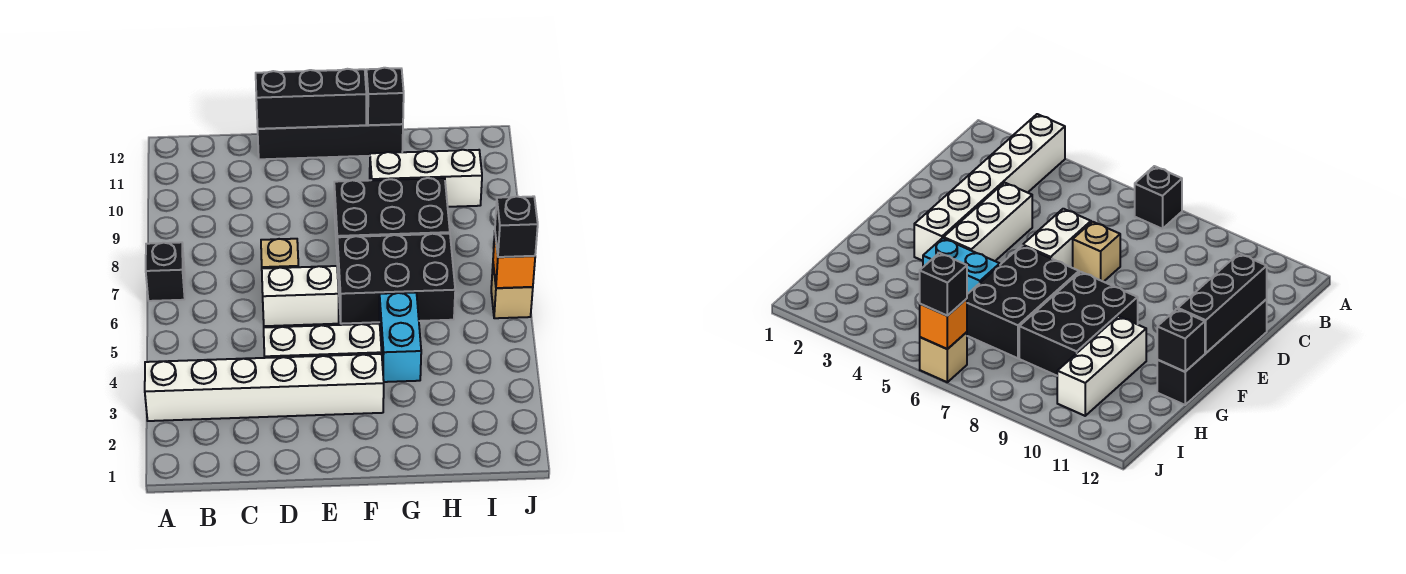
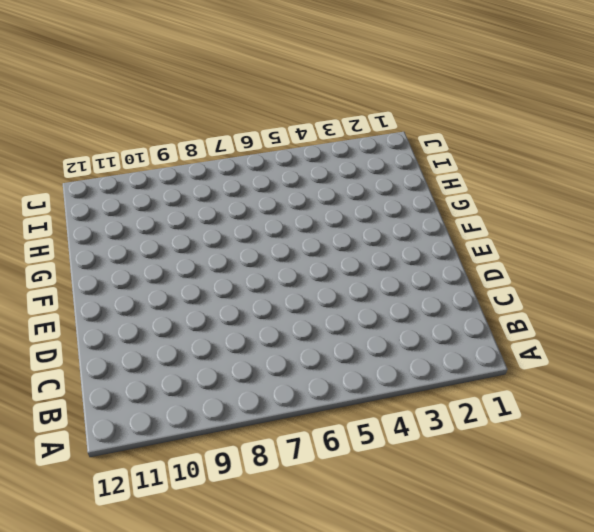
none -> white brick A3:F3 level 1
none -> black brick A7 level 1
none -> white brick D4:F4 level 1

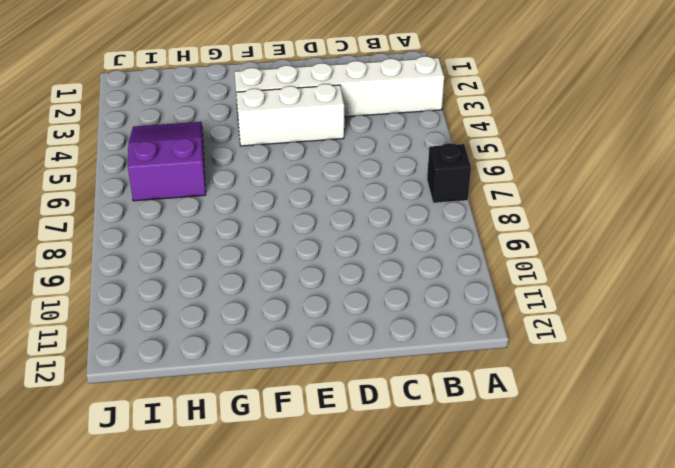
purple slope H4:I6 level 1 top 6 -> black brick F6:H7 level 1
none -> white brick D6:E6 level 1
none -> tan brick D7 level 1
none -> black brick D12:G12 level 1

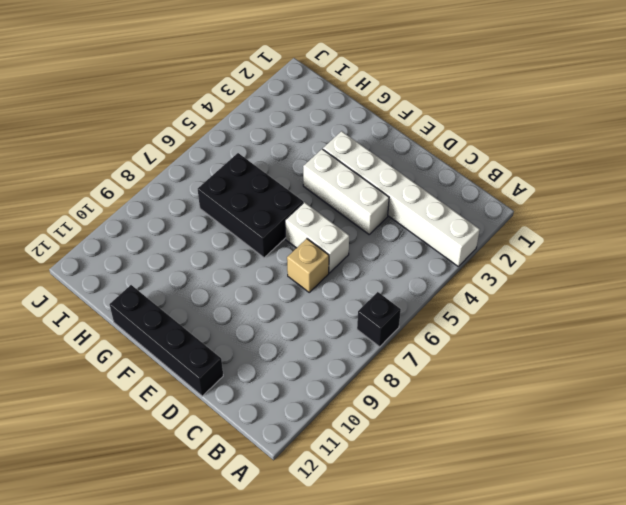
none -> black brick F8:H9 level 1
none -> cyan brick G4:G5 level 1
none -> white brick G10:I10 level 1

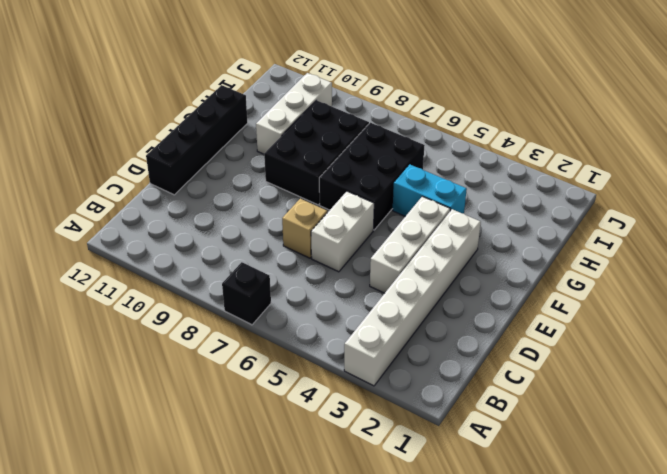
none -> tan brick J6 level 1
none -> black brick D12:F12 level 2
none -> black brick G12 level 2

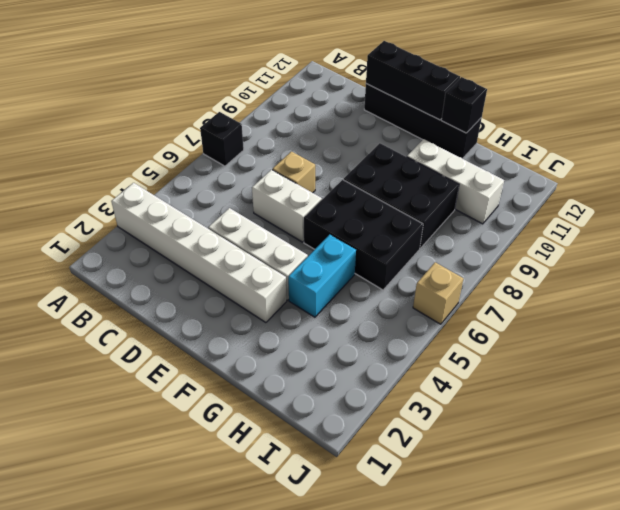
none -> orange brick J6 level 2
none -> black brick J6 level 3

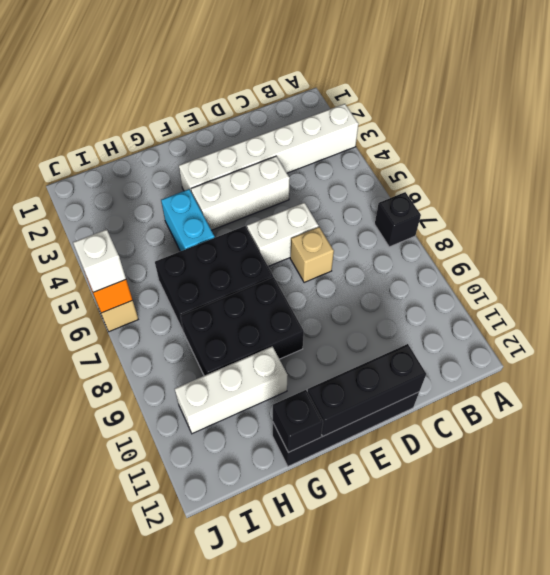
white brick J6 level 3 -> black brick J6 level 3

